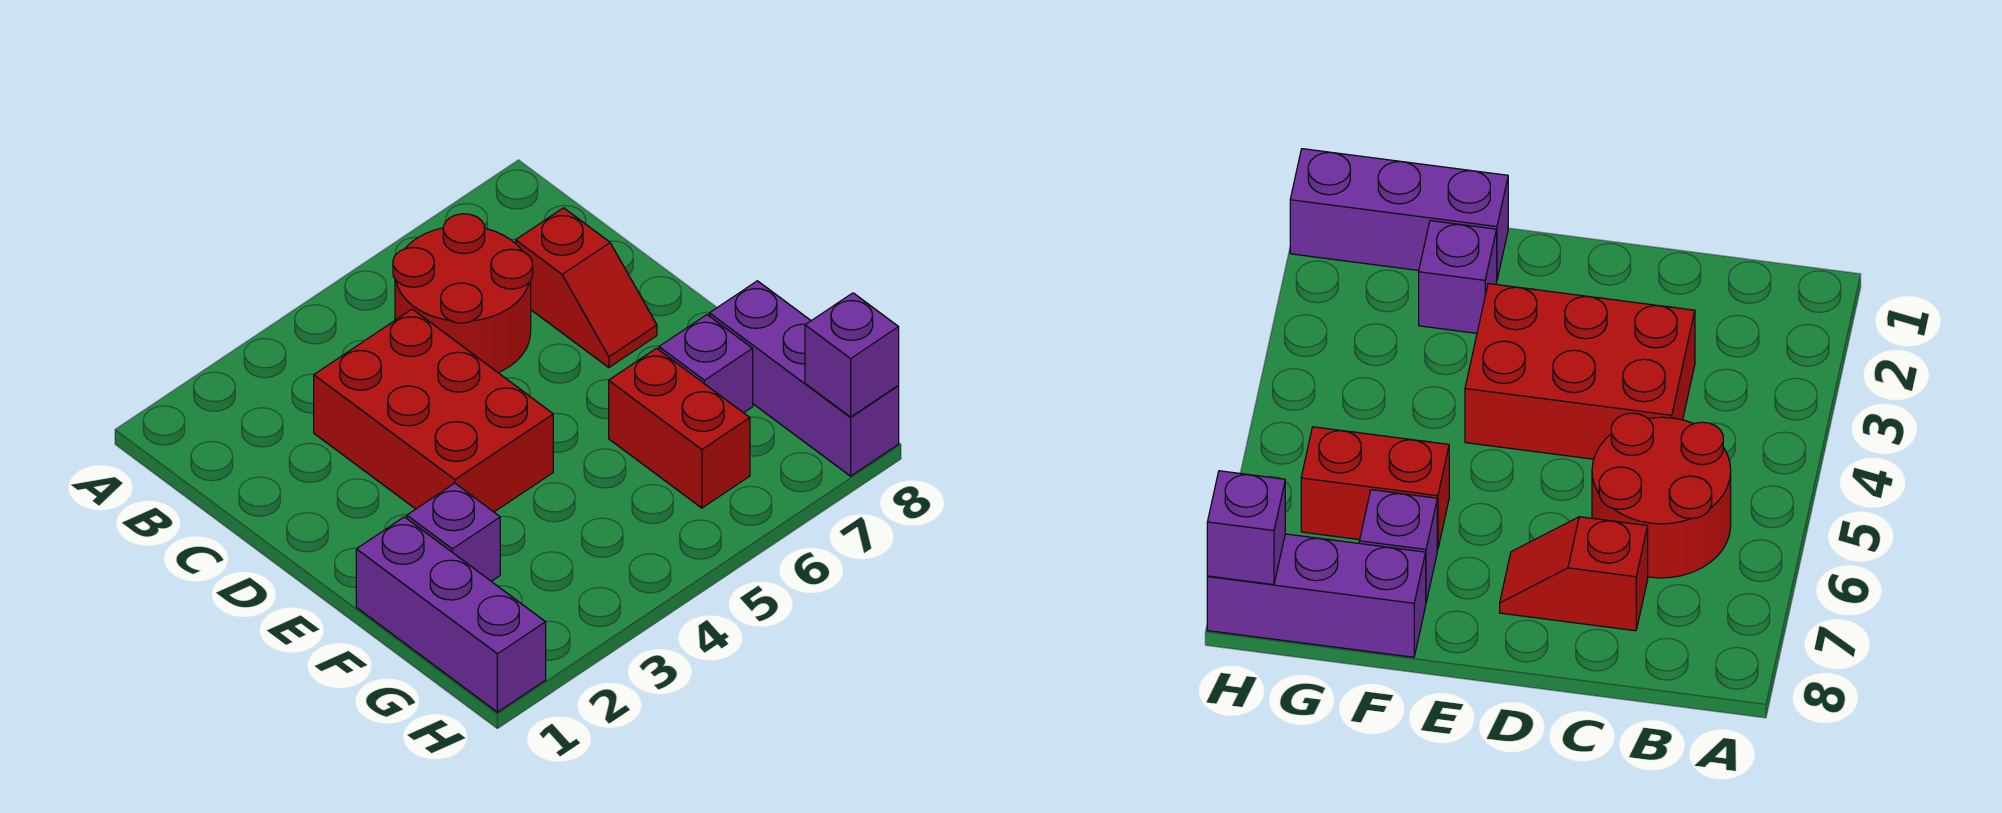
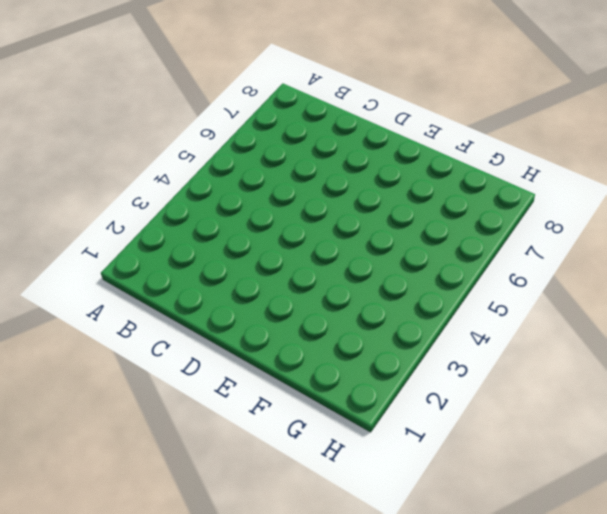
none -> red round brick B5:C6 level 1
none -> red brick C3:E4 level 1

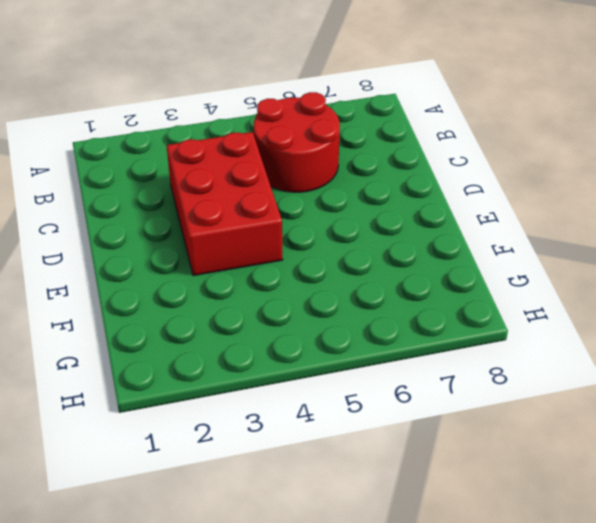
none -> red slope C7:D7 level 1 top C
none -> purple brick F1:H1 level 1

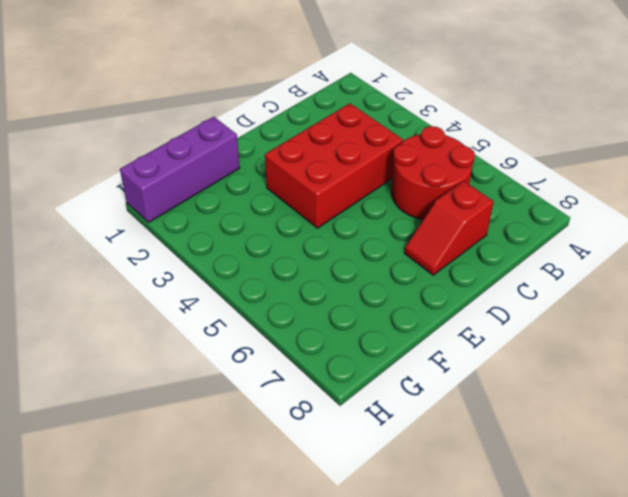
none -> purple brick F2 level 1
none -> red brick F6:G6 level 1

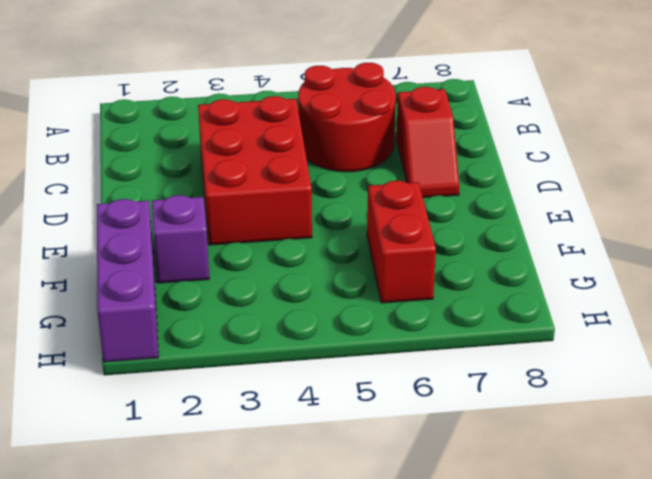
none -> purple brick F7 level 1
none -> purple brick F8:H8 level 1

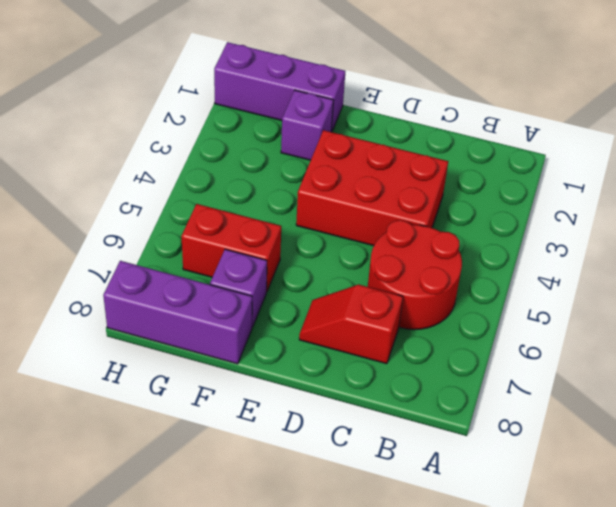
none -> purple brick H8 level 2

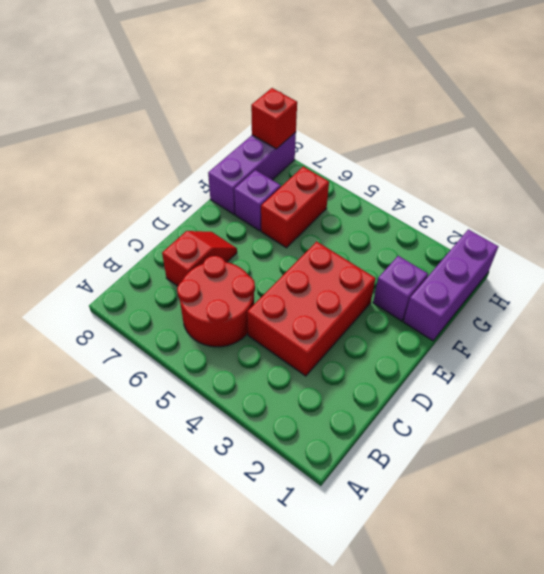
red brick H8 level 2 -> purple brick H8 level 2

